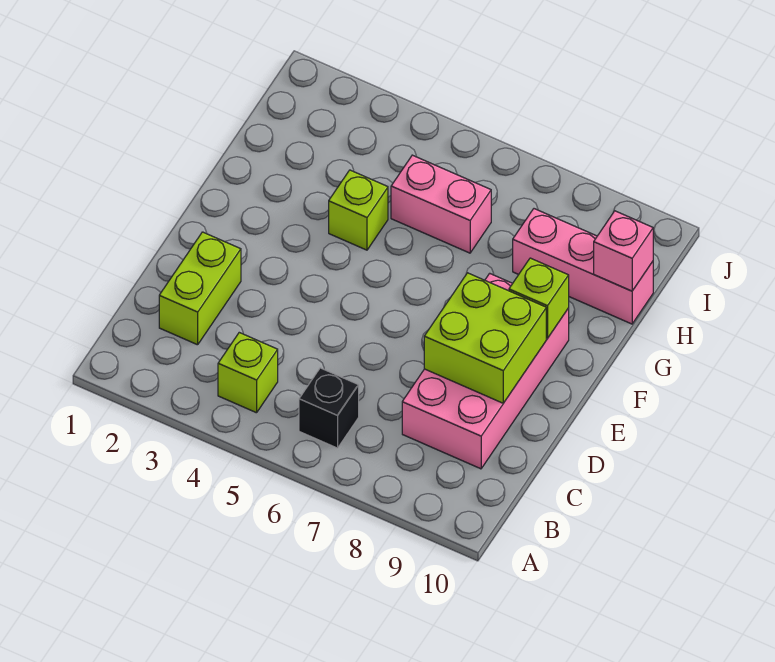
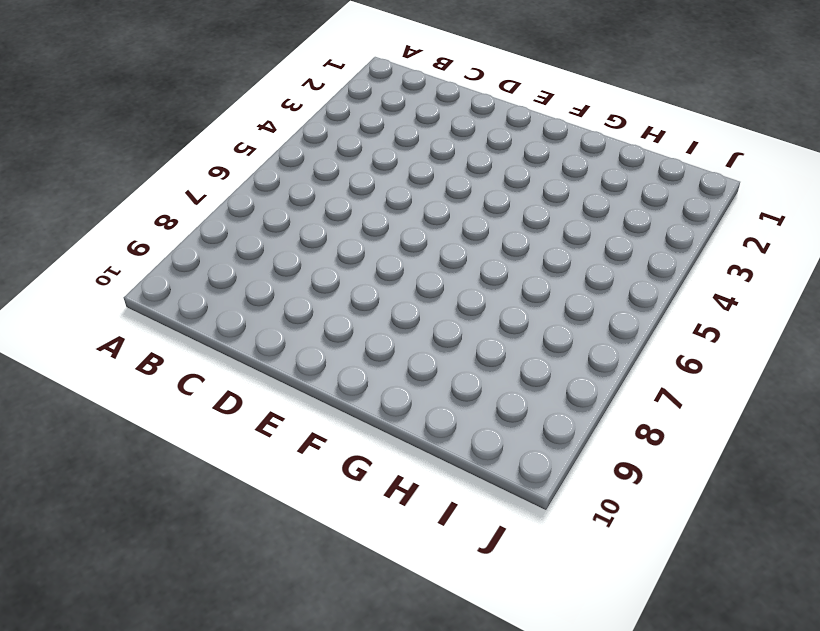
none -> lime brick B4 level 1
none -> black brick B6 level 1

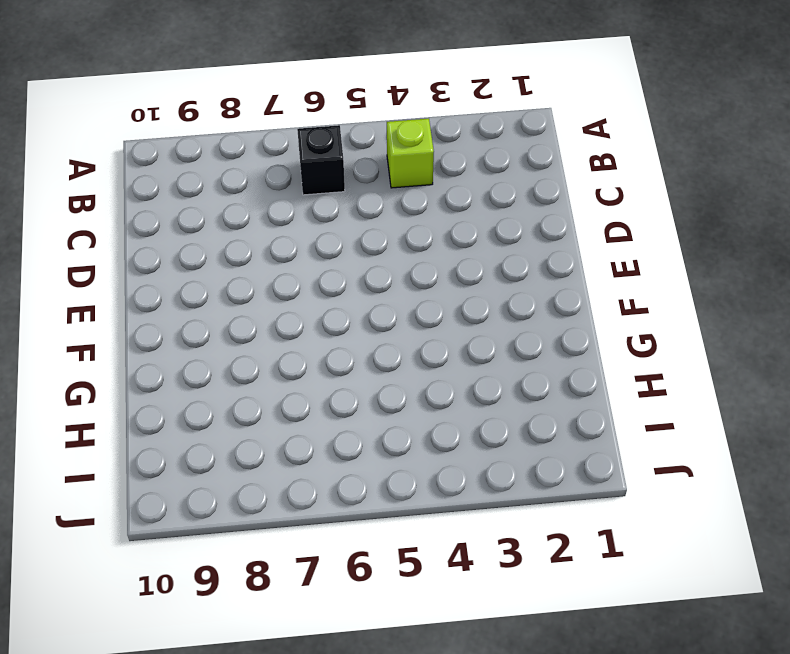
none -> lime brick C2:D2 level 1
none -> pink brick C8:F9 level 1

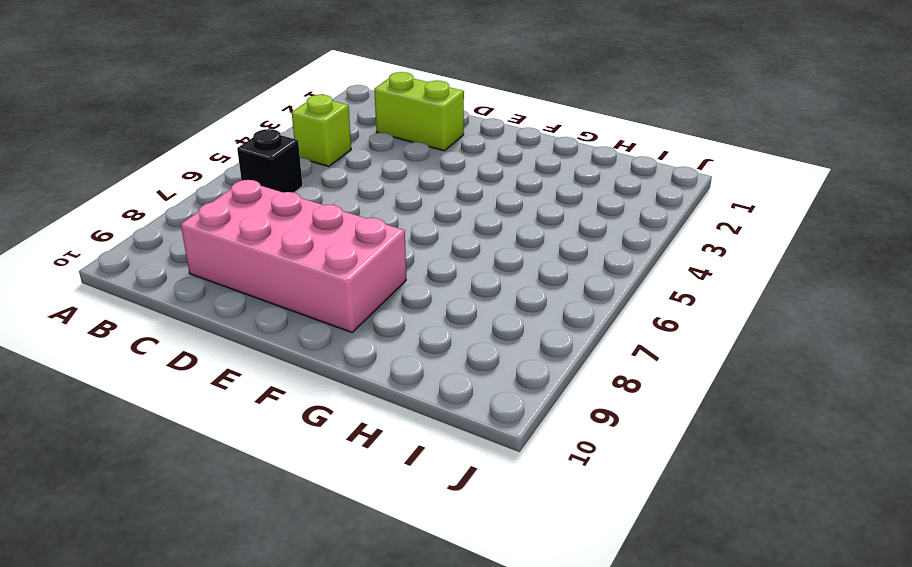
none -> lime brick G4 level 1
none -> pink brick H5:H6 level 1

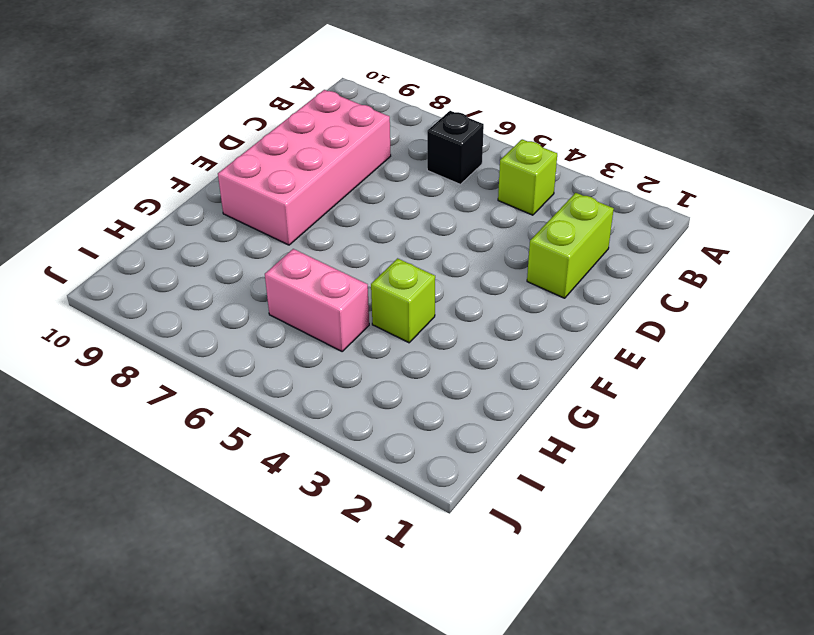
none -> pink brick H8:H10 level 1
none -> lime brick D8:E9 level 2

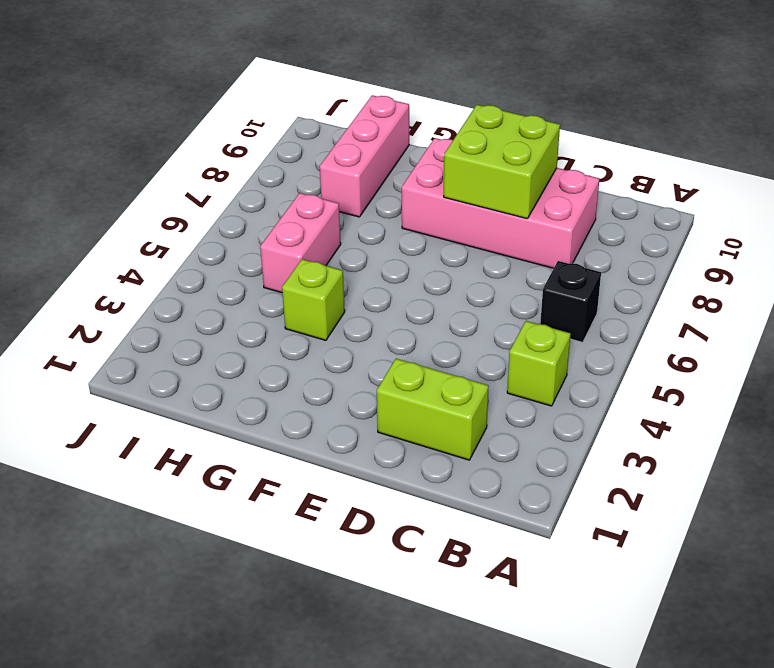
none -> lime brick F9 level 2
none -> pink brick H10 level 2

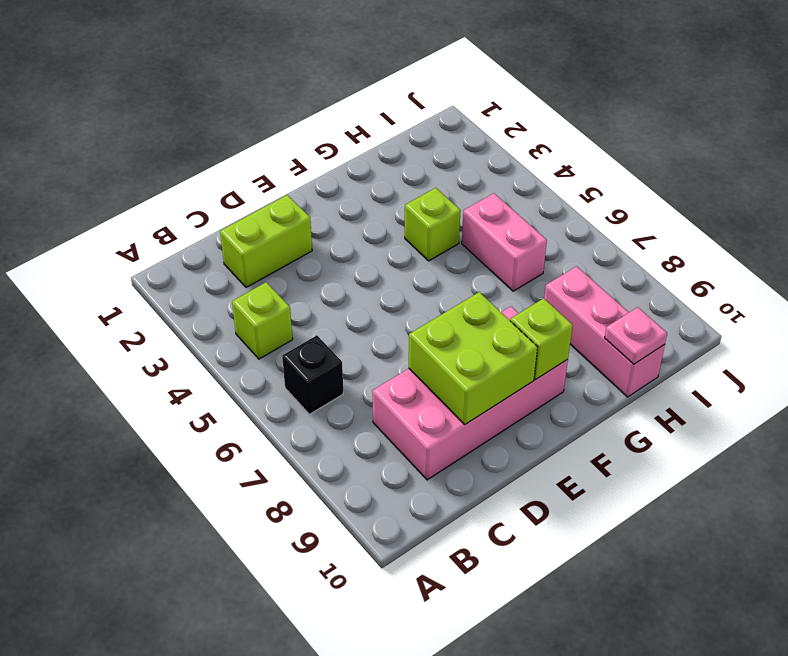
pink plate H10 level 2 -> pink brick H10 level 2

